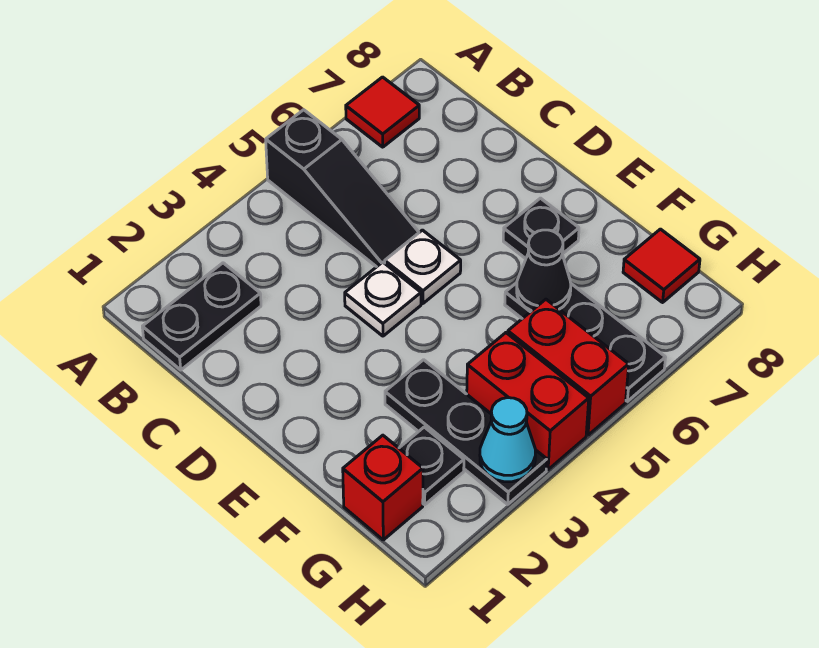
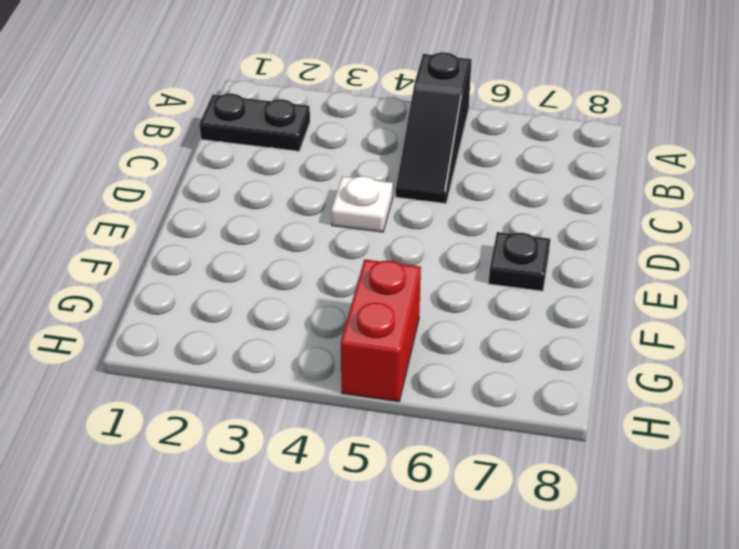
none -> red tile A7 level 1
none -> white plate D5 level 1
none -> black plate F3:H3 level 1

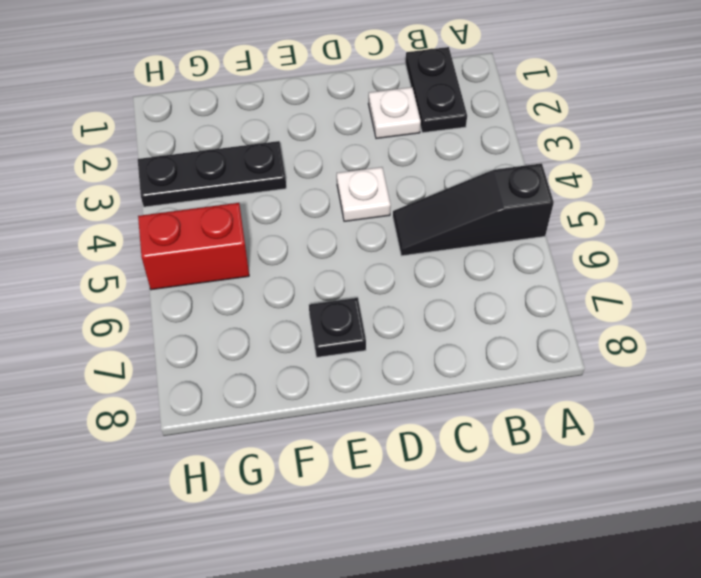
white plate C2 level 1 -> white plate D5 level 1
none -> red tile A7 level 1
none -> black plate F6:H6 level 1
none -> red brick G1 level 1

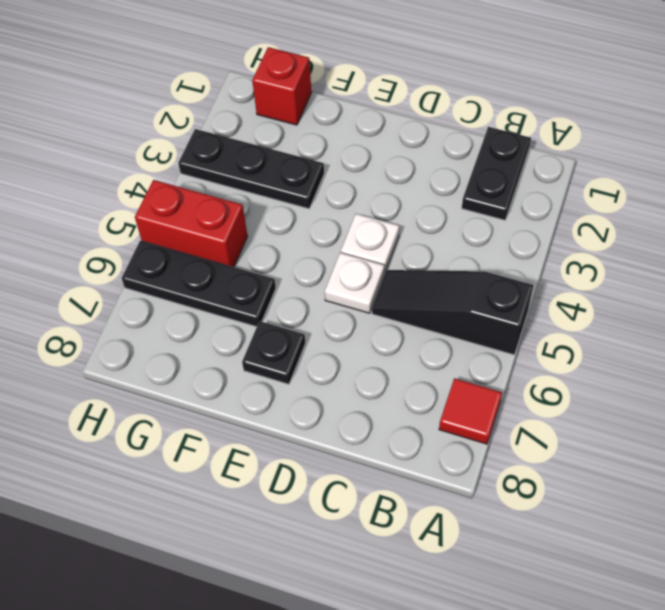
none -> black plate G2 level 1
none -> red brick G4:H4 level 1
none -> red tile G8 level 1

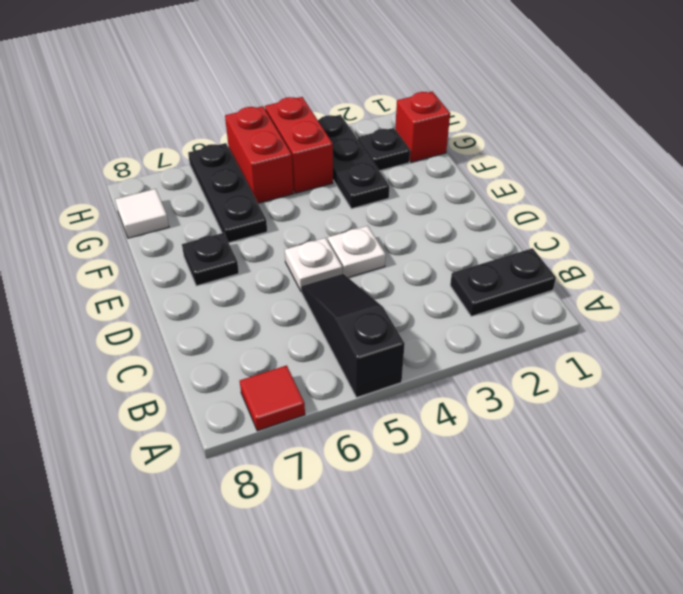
white tile G8 level 1 -> red tile G8 level 1
none -> black cone F6 level 2
none -> cyan cone H3 level 2

